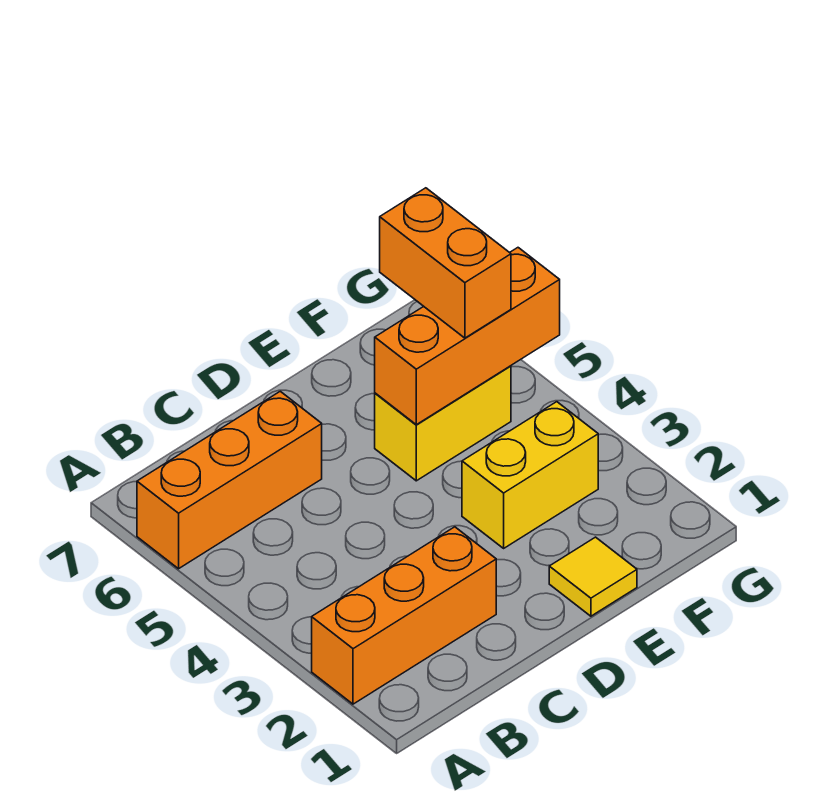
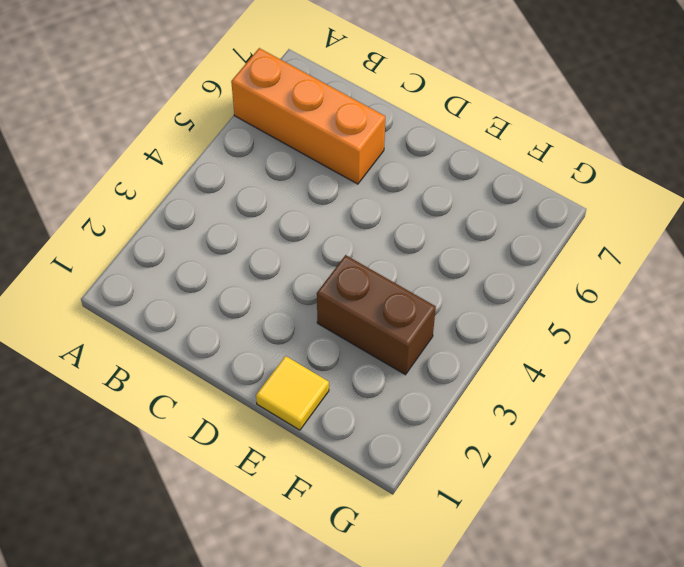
brown brick E3:F3 level 1 -> yellow brick E3:F3 level 1
none -> orange brick A2:C2 level 1
none -> yellow brick E5:F5 level 1

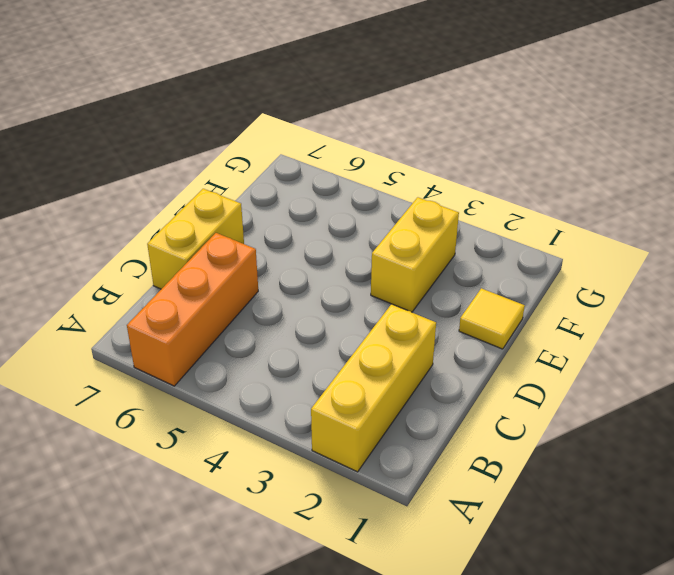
yellow brick A2:C2 level 1 -> orange brick A2:C2 level 1
yellow brick C7:D7 level 1 -> yellow brick E5:F5 level 1
none -> orange brick E5:G5 level 2
none -> orange brick F5:F6 level 3

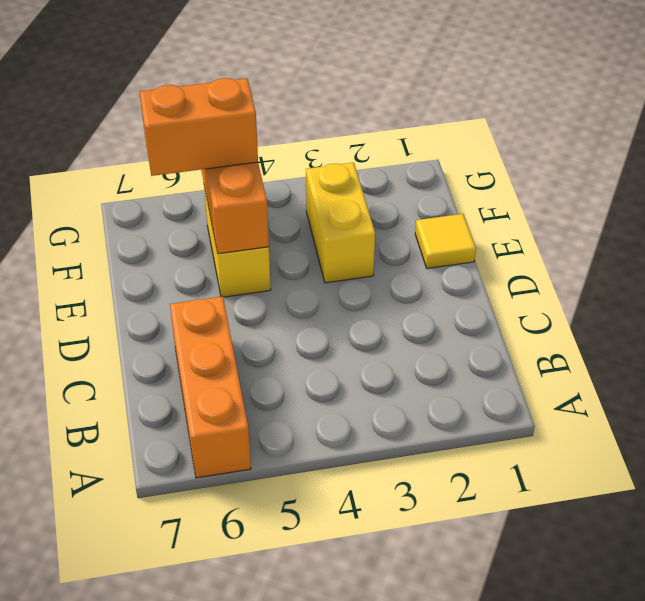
none -> orange brick A2:C2 level 1

